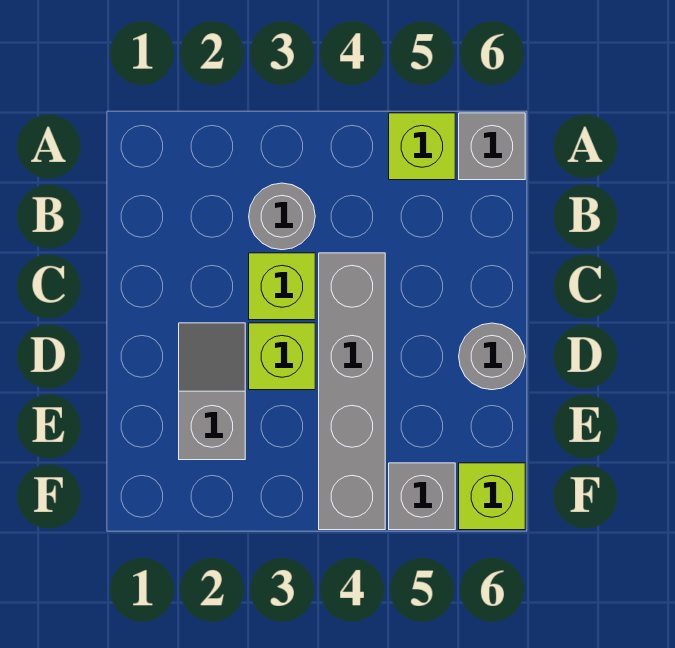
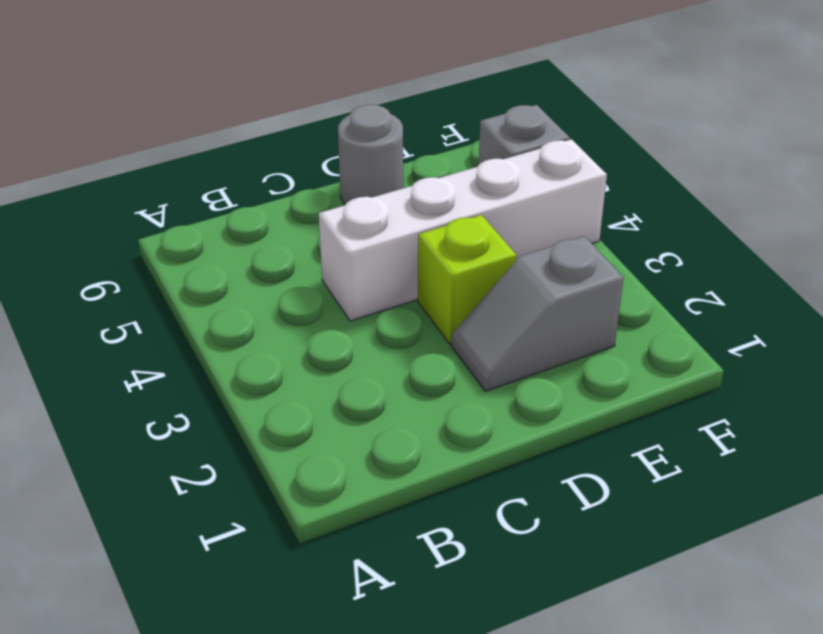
white brick C4:F4 level 1 -> grey brick C4:F4 level 1
none -> lime brick A5 level 1
none -> grey brick A6 level 1

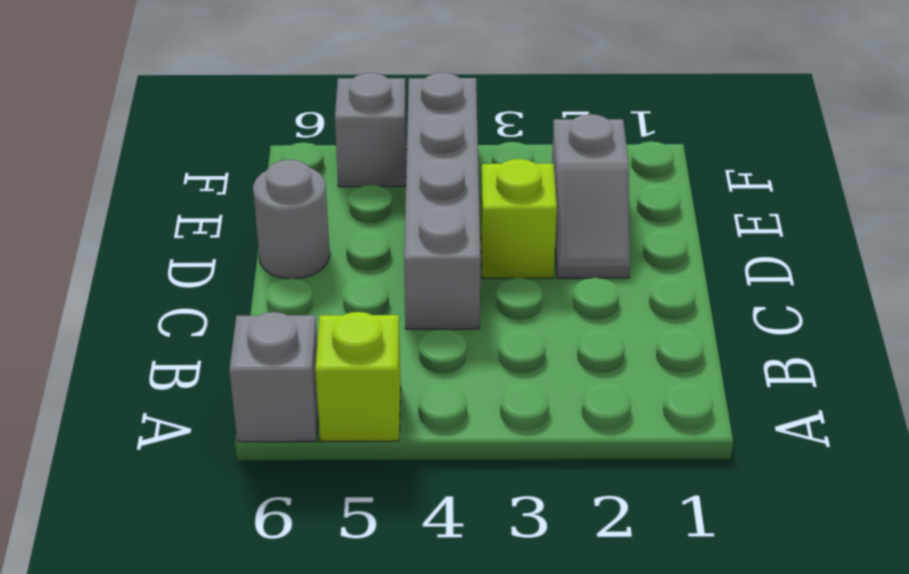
none -> grey round brick B3 level 1
none -> lime brick C3 level 1

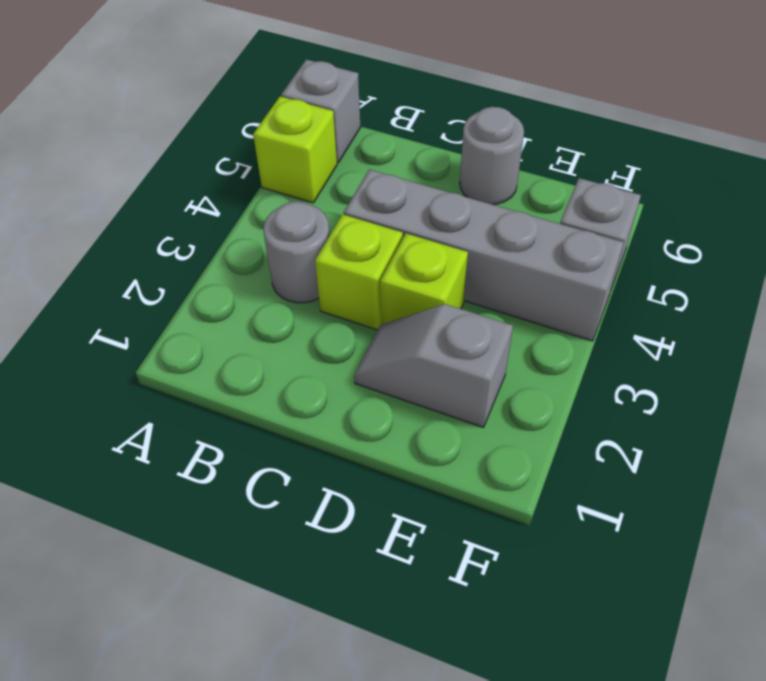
none -> lime brick F6 level 1

